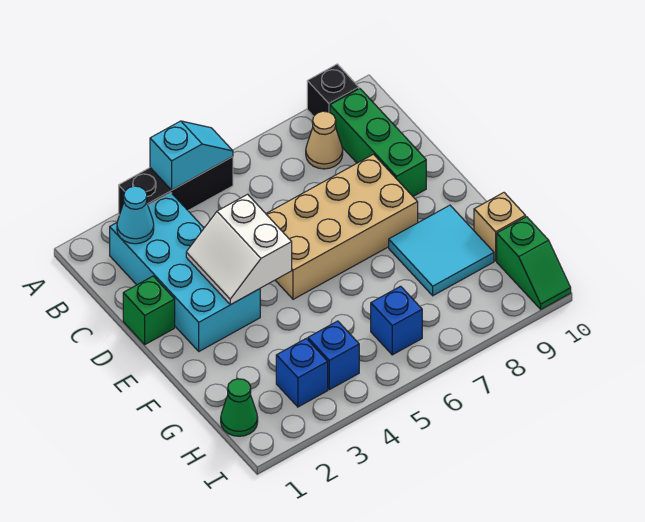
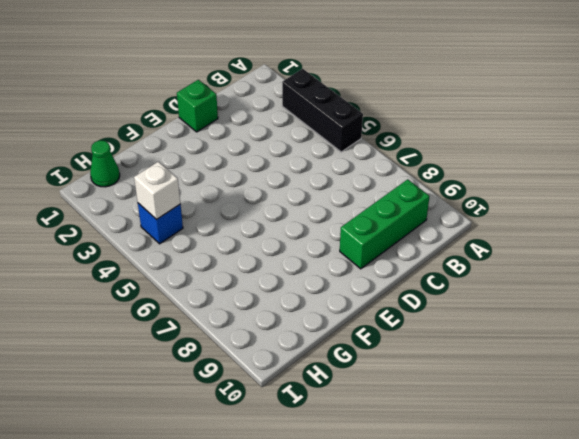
white brick H4 level 2 -> none
none -> black brick A9 level 1
none -> cyan brick B2:E3 level 1
none -> tan cone B8 level 1

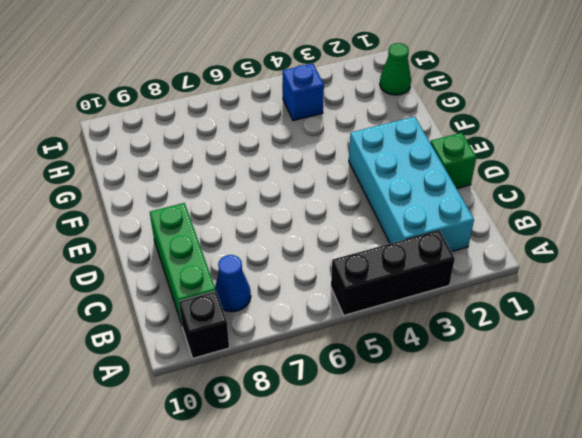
blue cone B8 level 1 -> tan cone B8 level 1
none -> tan brick D5:E8 level 1
none -> cyan tile F8:G9 level 1
none -> tan brick G10 level 1

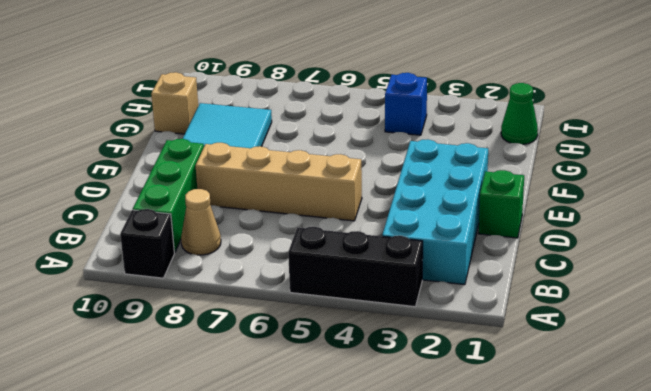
tan brick D5:D8 level 1 -> tan brick D5:E8 level 1
none -> blue brick H3 level 1
none -> blue brick H6 level 1
none -> green slope H10:I10 level 1 top H

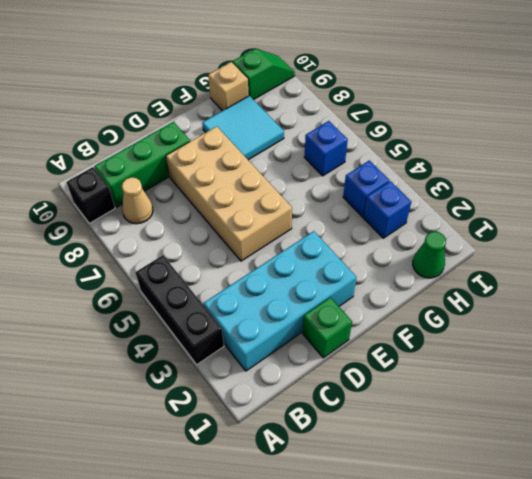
none -> cyan slope A4:A5 level 2 top 4
none -> cyan cone B2 level 2
none -> white slope D3:E4 level 2 top 4

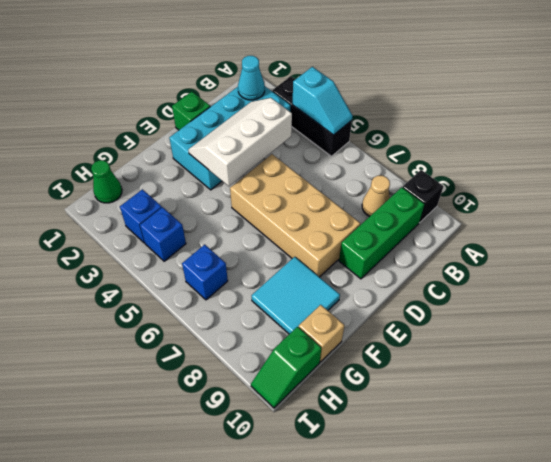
white slope C3:E4 level 2 top 4 -> white slope D3:E4 level 2 top 4

